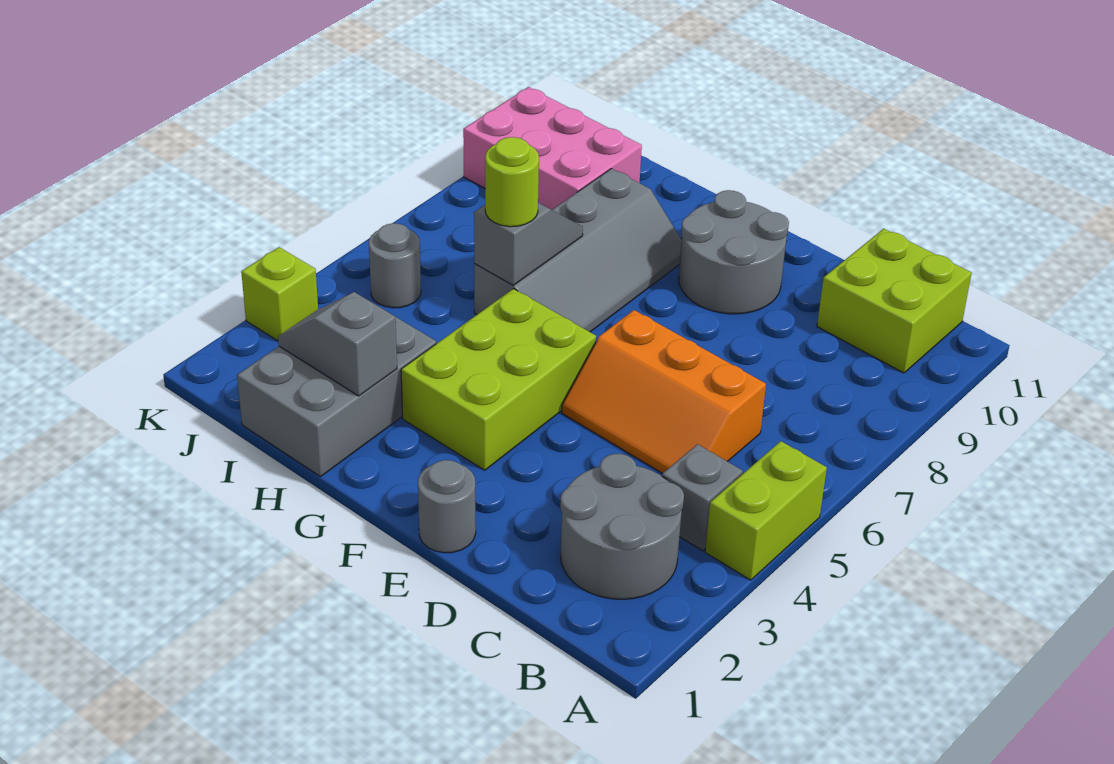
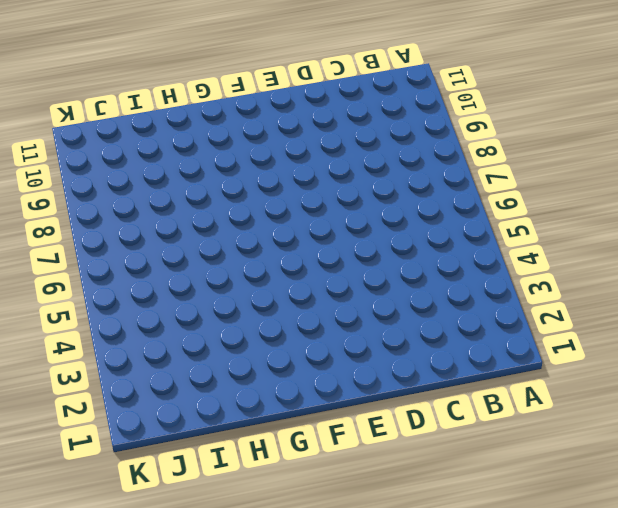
none -> lime brick A4:A5 level 1
none -> grey round brick B2:C3 level 1
none -> grey brick B4 level 1

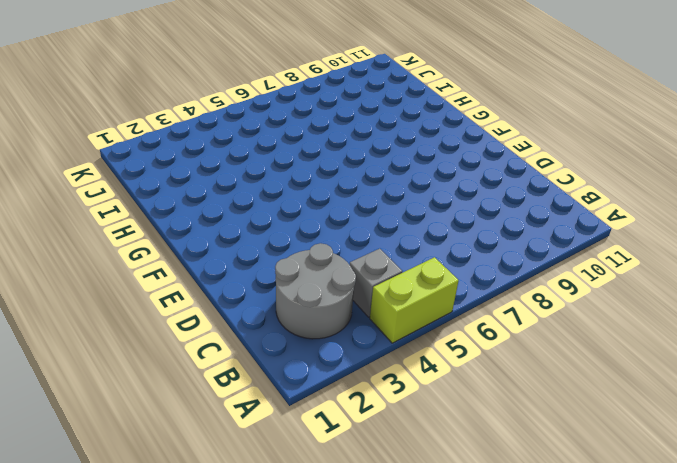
none -> lime brick B10:C11 level 1
none -> orange slope C5:E6 level 1 top 6
none -> grey round brick E1 level 1

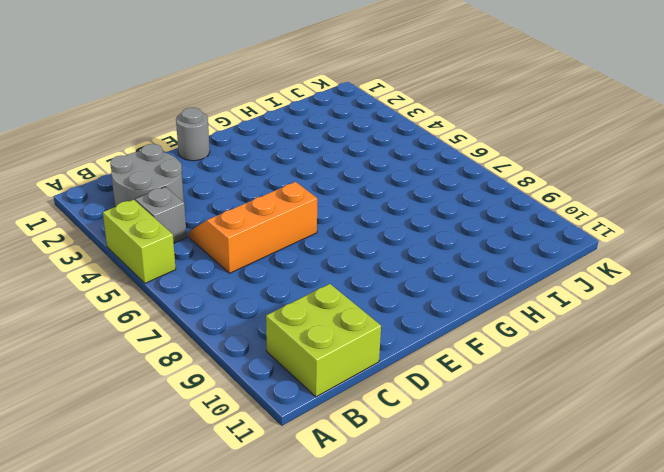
none -> grey round brick E9:F10 level 1
none -> lime brick F3:G5 level 1
none -> grey slope G6:H9 level 1 top H

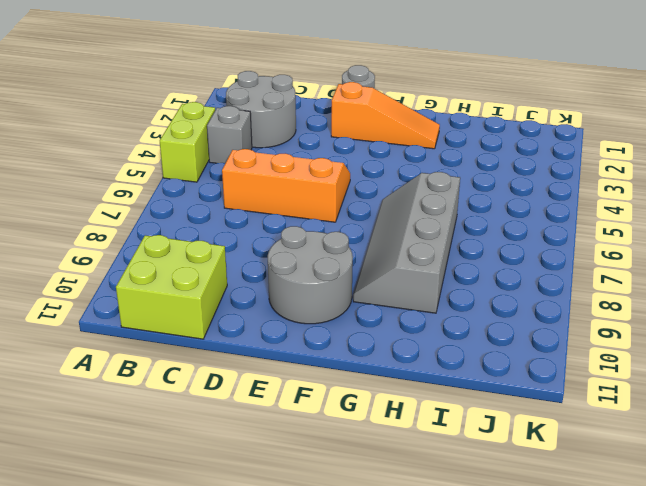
orange slope E2:G2 level 1 top E -> none
none -> lime brick F3:G5 level 1
none -> grey brick H1:I3 level 1
none -> pink brick I9:K10 level 1

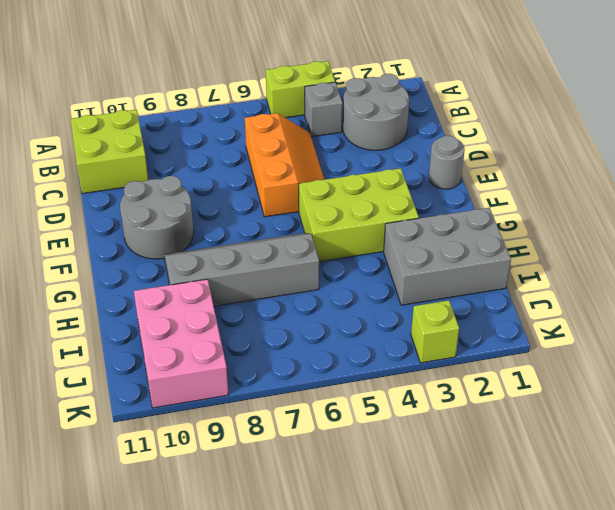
none -> grey round brick J5 level 1
none -> grey slope H2:I2 level 2 top H
none -> grey slope H6:H7 level 2 top 6

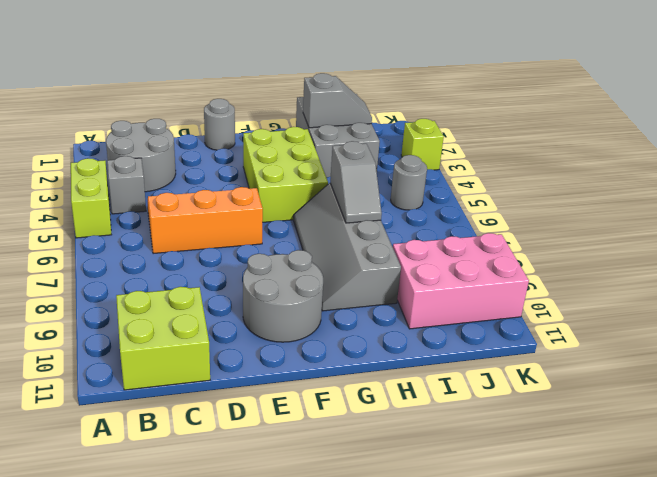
none -> lime round brick H6 level 3

